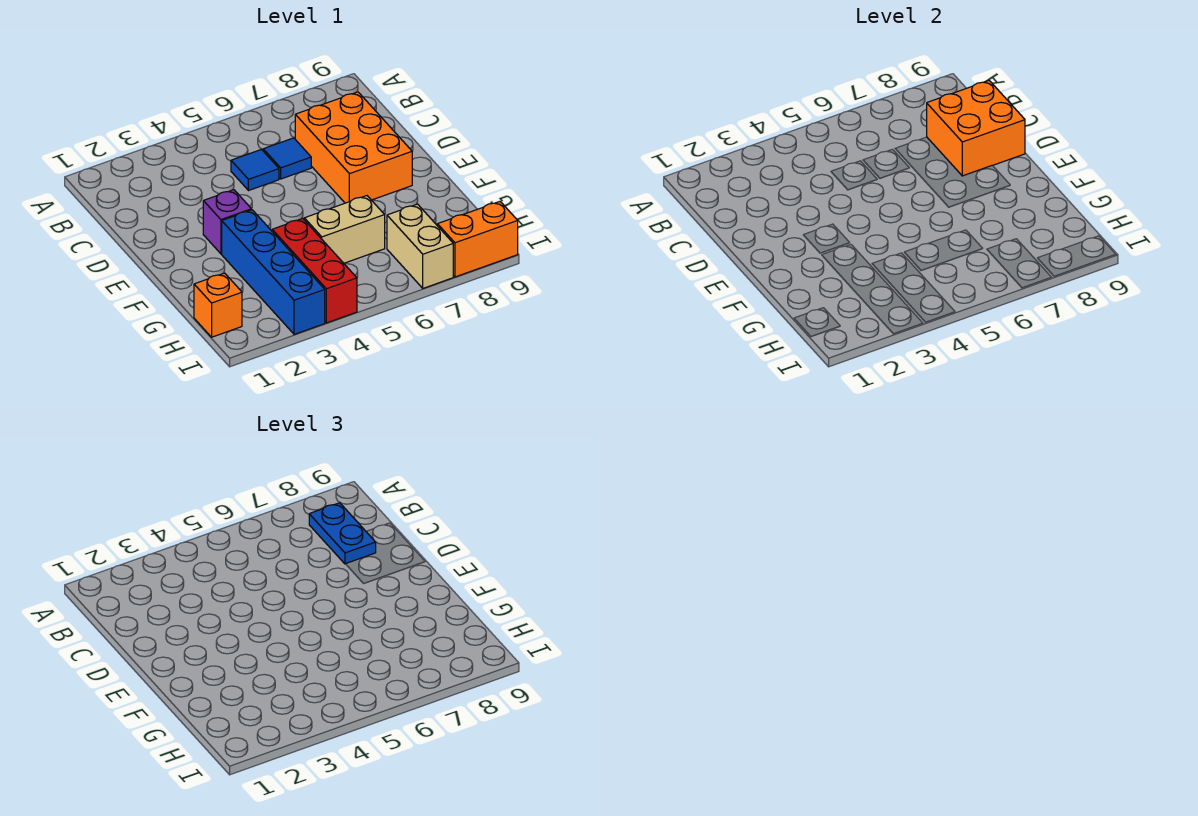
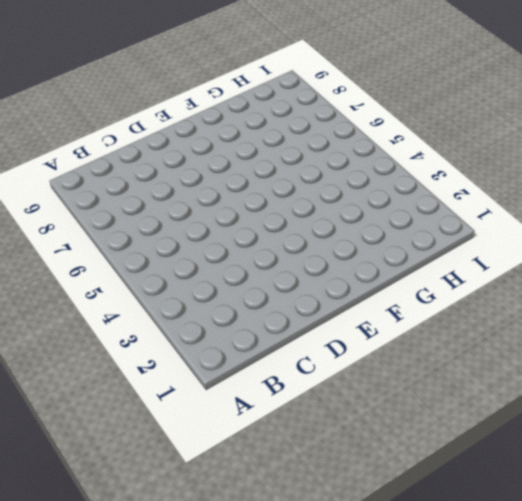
none -> blue tile C5 level 1
none -> blue tile C6 level 1
none -> orange brick C7:E8 level 1

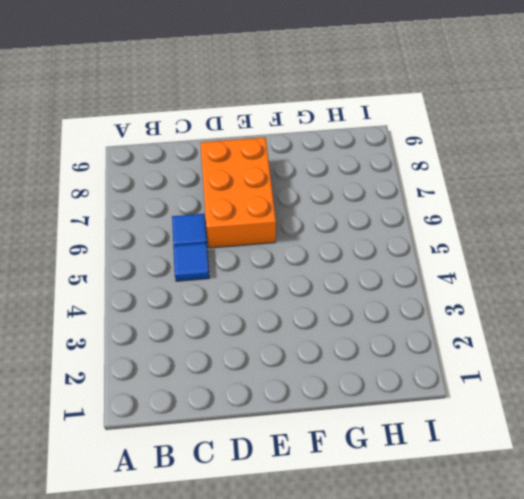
orange brick D6:E8 level 1 -> orange brick C7:E8 level 1
none -> purple brick E3 level 1
none -> blue brick F3:I3 level 1
none -> red brick G4:I4 level 1

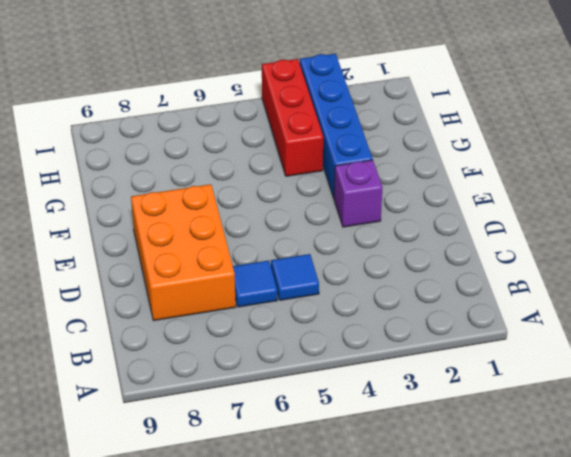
none -> tan brick G5:G6 level 1
none -> orange brick H1 level 1
none -> tan brick H7:I7 level 1

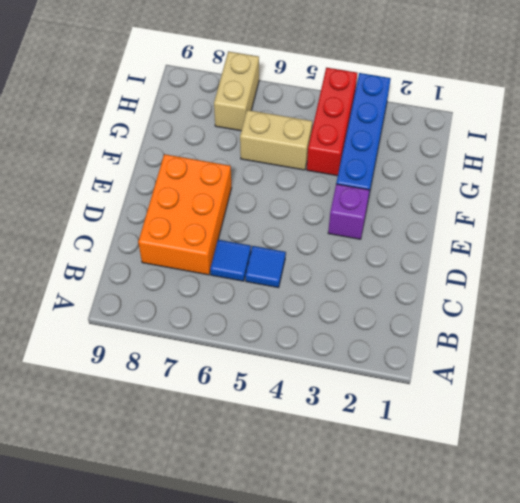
none -> orange brick H1 level 1
none -> orange brick I8:I9 level 1
none -> orange brick C8:D9 level 2

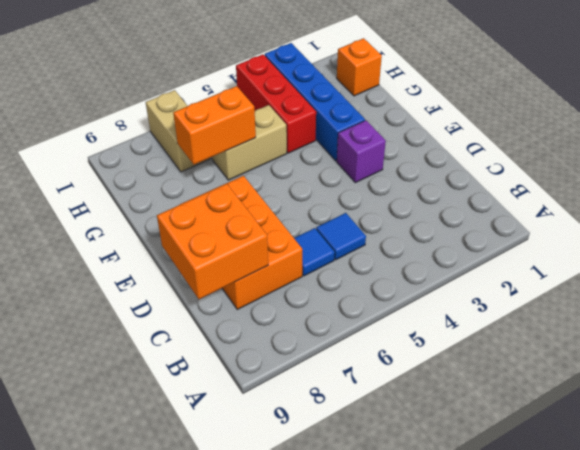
orange brick G6:G7 level 2 -> orange brick I8:I9 level 1
none -> blue plate B8:C8 level 3

